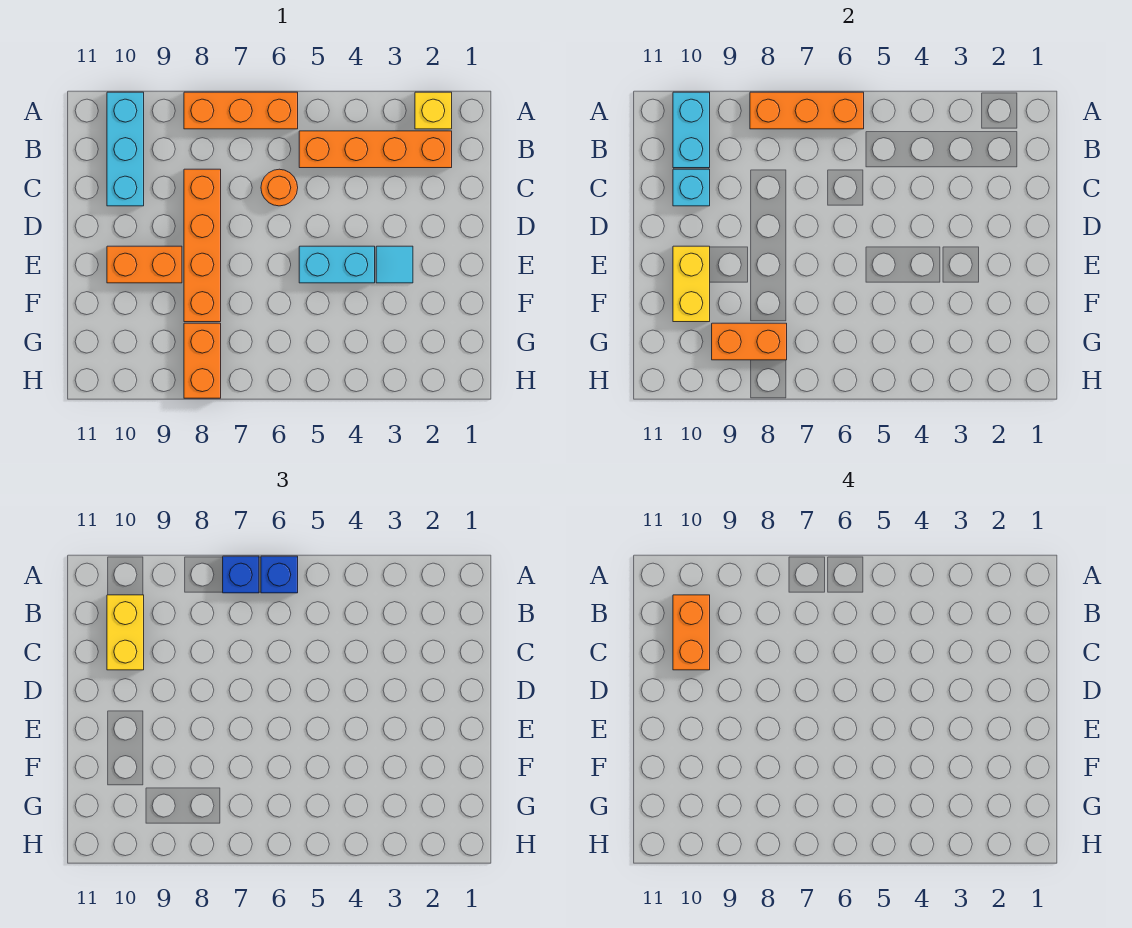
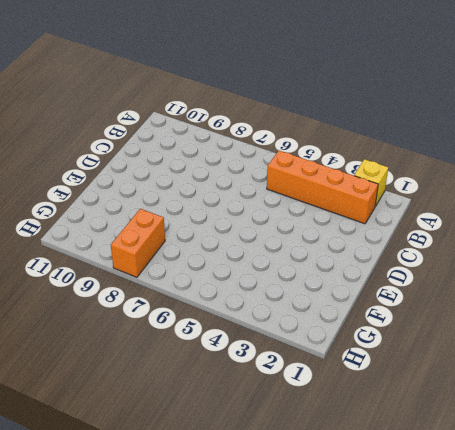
none -> orange brick A6:A8 level 1
none -> cyan brick A10:C10 level 1
none -> orange round brick C6 level 1

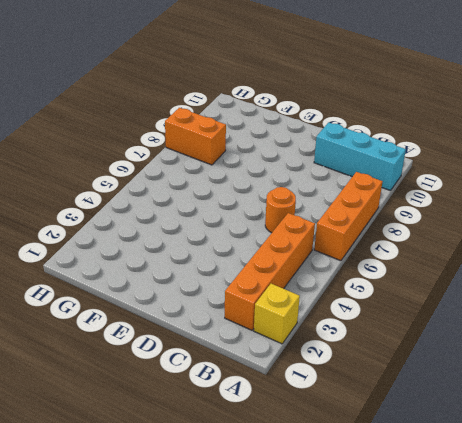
none -> orange brick C8:F8 level 1
none -> cyan tile E3 level 1
none -> cyan brick E4:E5 level 1

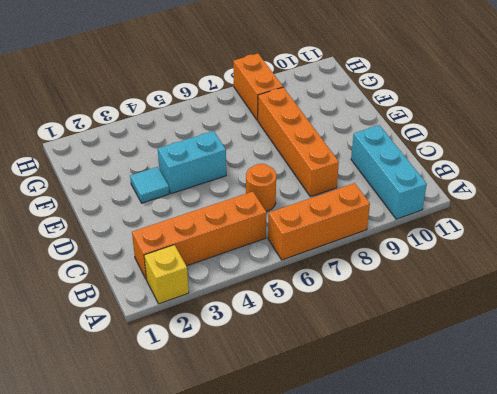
none -> orange brick E9:E10 level 1
none -> orange brick A6:A8 level 2
none -> cyan brick A10:B10 level 2

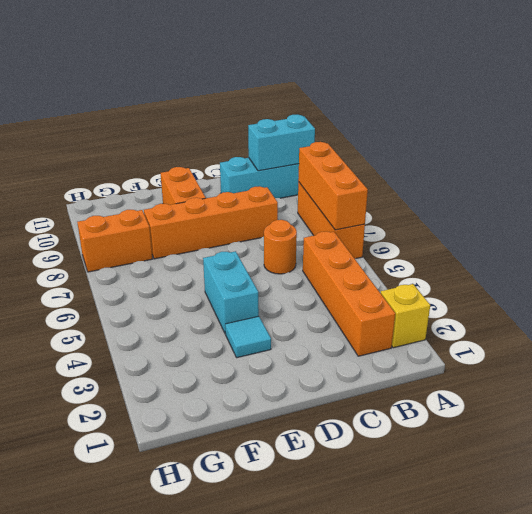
none -> cyan brick C10 level 2
none -> yellow brick E10:F10 level 2
none -> orange brick G8:G9 level 2

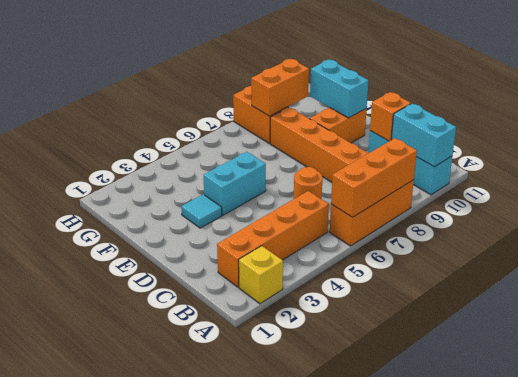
orange brick C10 level 2 -> cyan brick C10 level 2
cyan brick E10:F10 level 2 -> yellow brick E10:F10 level 2
none -> blue brick A6 level 3
none -> blue brick A7 level 3
none -> yellow brick B10:C10 level 3

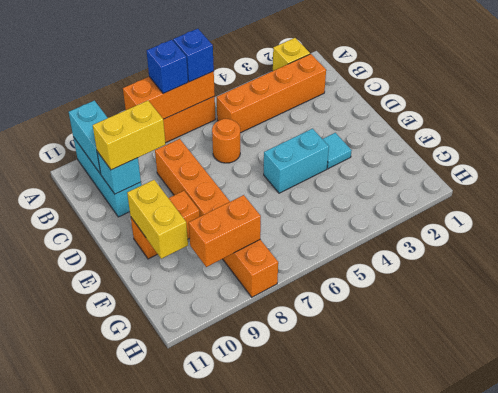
yellow brick C9:C10 level 3 -> yellow brick B10:C10 level 3
none -> orange brick B10:C10 level 4

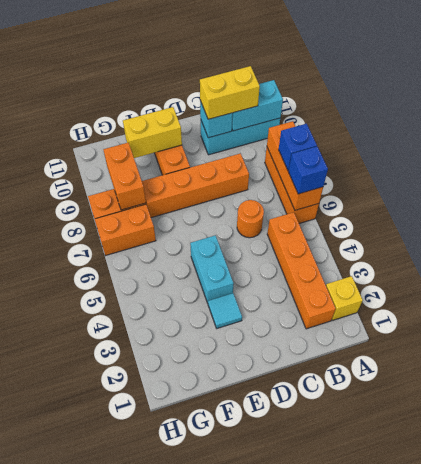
orange brick G7:H7 level 1 -> orange brick B10:C10 level 4

